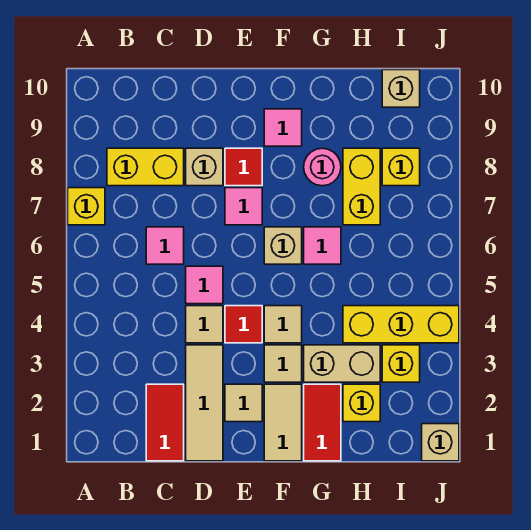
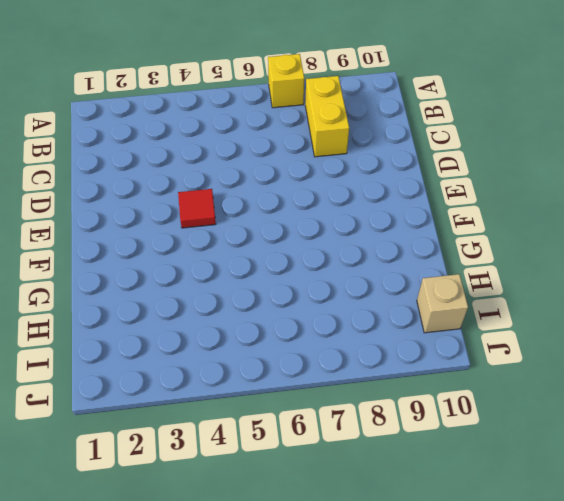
none -> red tile C1:C2 level 1
none -> pink tile C6 level 1
none -> tan tile D1:D3 level 1

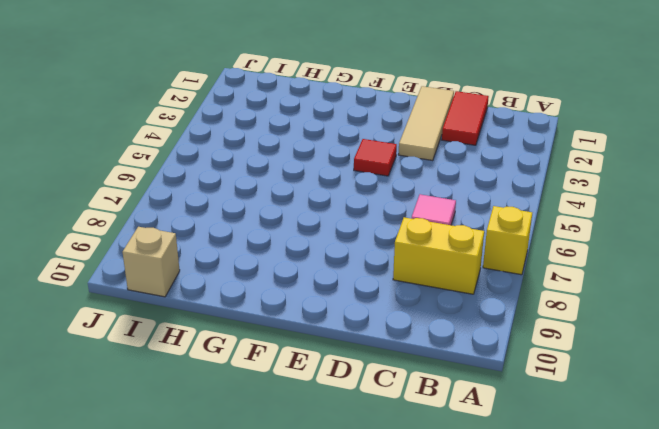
none -> tan tile D4 level 1
none -> pink tile D5 level 1
none -> tan brick D8 level 1

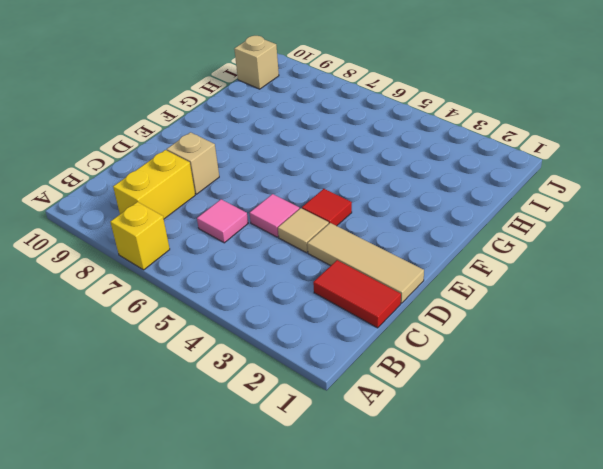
none -> tan tile E2 level 1
none -> pink tile E7 level 1
none -> red tile E8 level 1

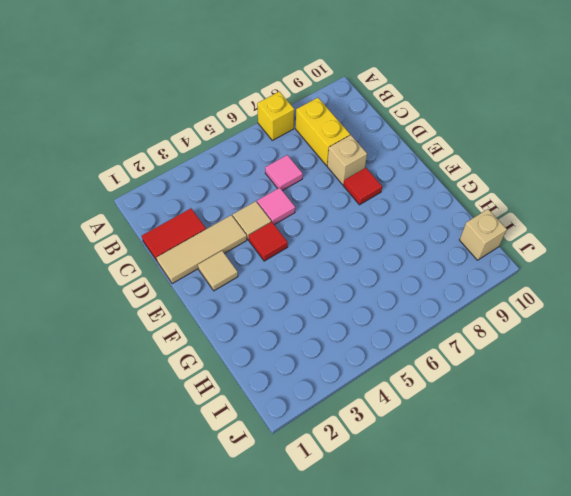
none -> pink tile E7 level 1
none -> tan tile F1:F2 level 1
none -> tan tile F3 level 1

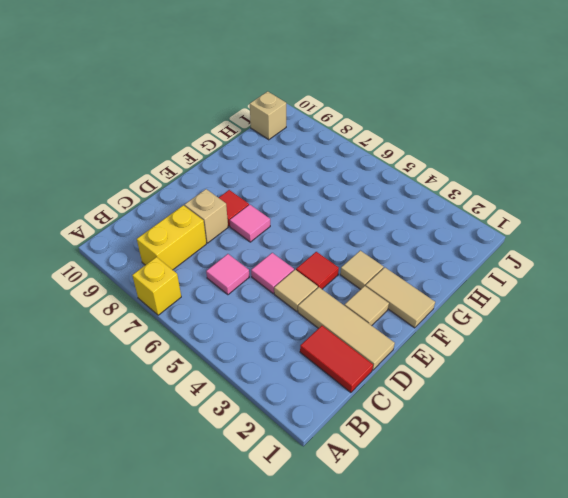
none -> tan tile F4 level 1
none -> tan brick F6 level 1
none -> pink tile F9 level 1

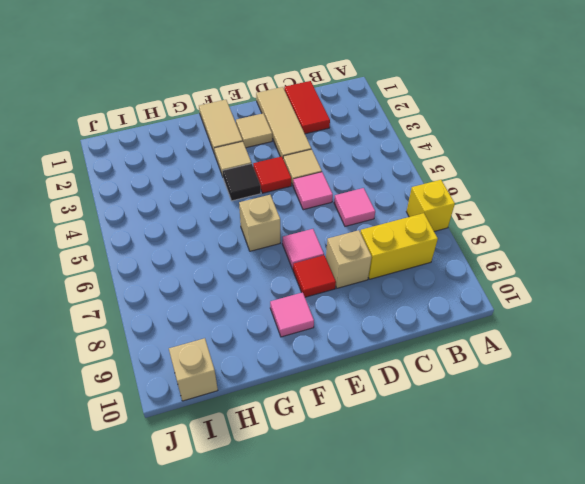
black tile F4 level 1 -> tan tile F4 level 1
none -> red tile G1:G2 level 1
none -> tan brick G3:H3 level 1
none -> pink tile G6 level 1

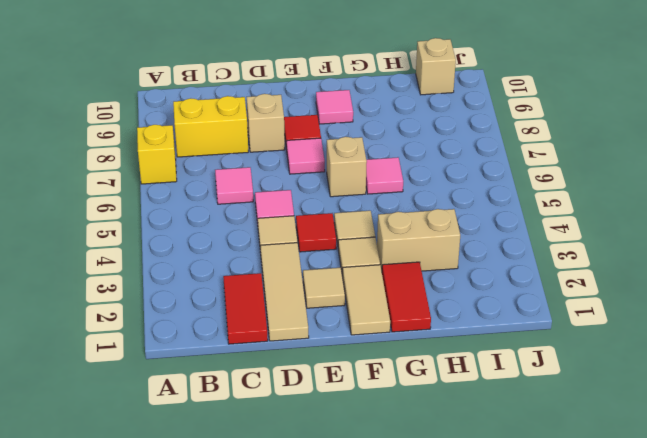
none -> pink round brick G8 level 1
none -> yellow brick H2 level 1
none -> yellow brick H4:J4 level 1

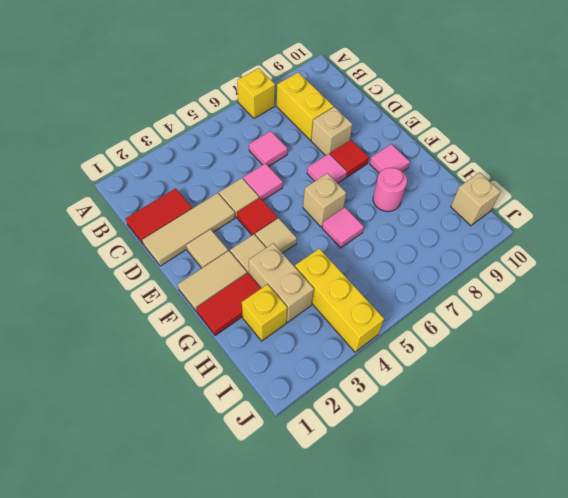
none -> yellow brick H7:H8 level 1
none -> yellow brick I3 level 1
none -> yellow brick I8 level 1

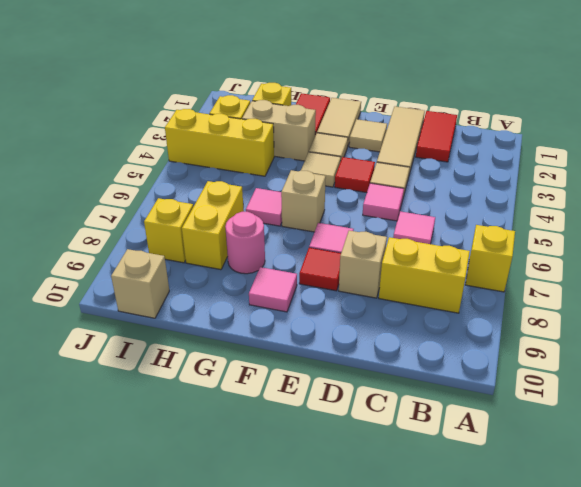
none -> tan brick J1 level 1

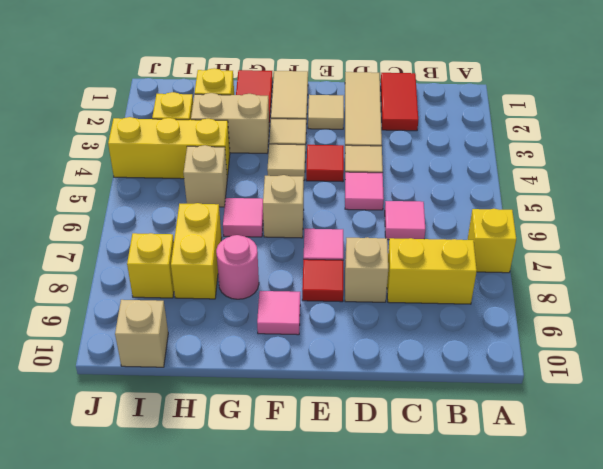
tan brick H5 level 1 -> tan brick J1 level 1

